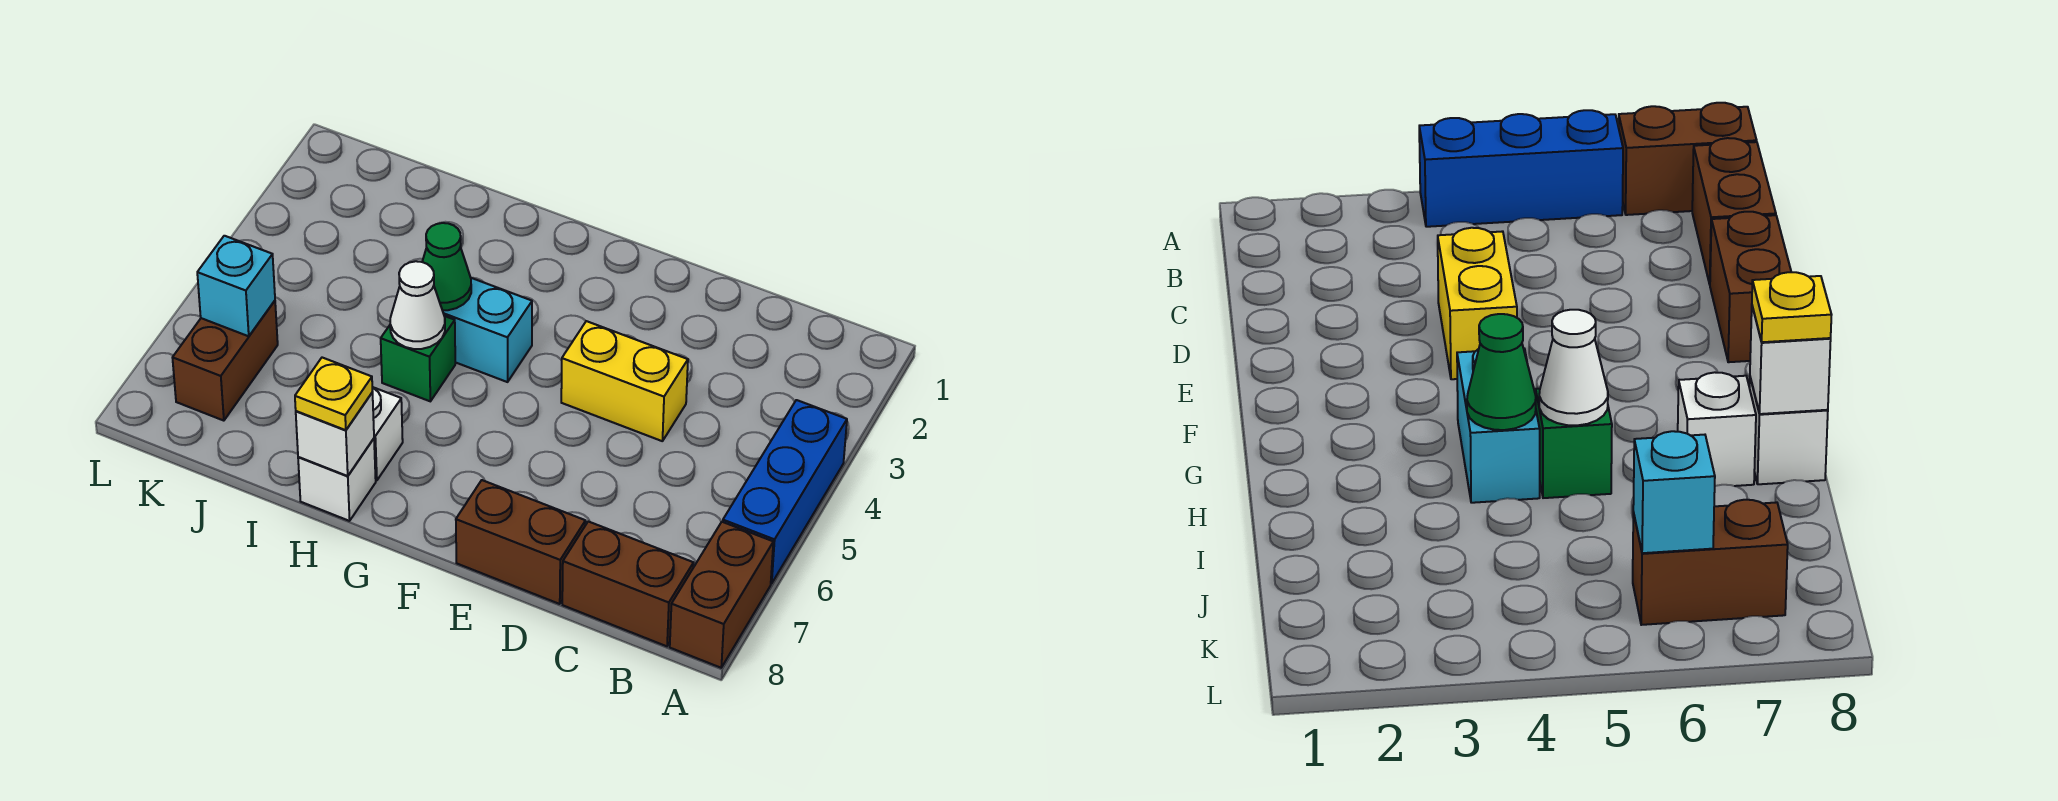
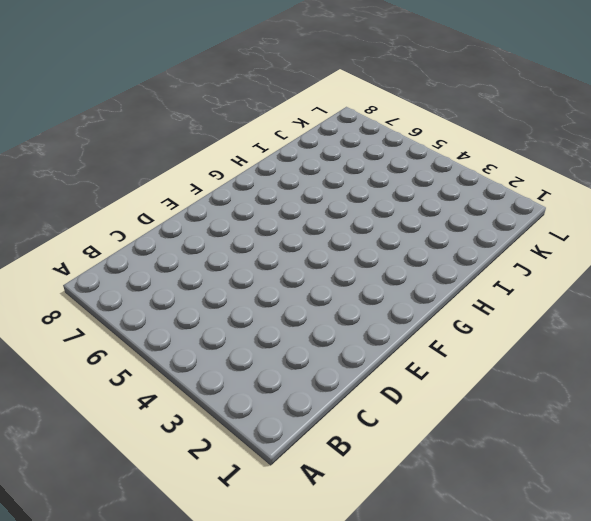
none -> blue brick A4:A6 level 1
none -> brown brick A7:A8 level 1
none -> brown brick B8:C8 level 1

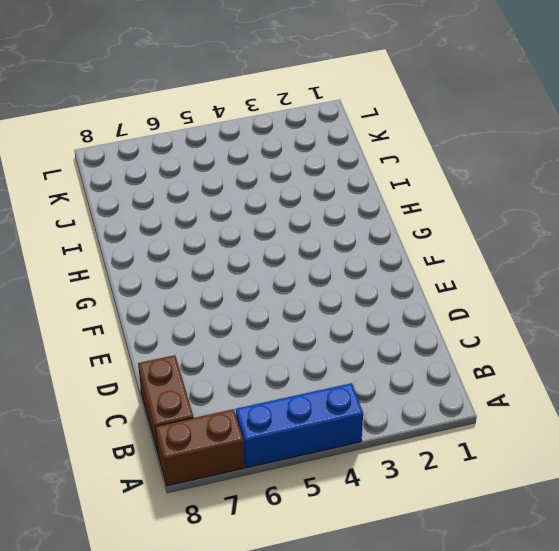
none -> yellow brick D4:E4 level 1
none -> brown brick D8:E8 level 1
none -> cyan brick G4:H4 level 1

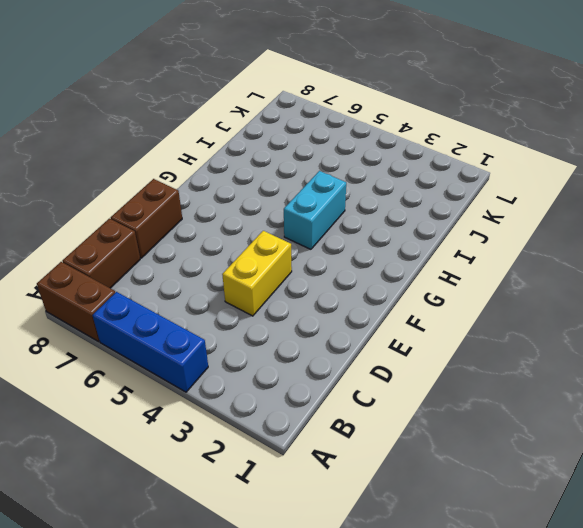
none -> green brick H5 level 1
none -> white brick H7 level 1
none -> white brick H8 level 1

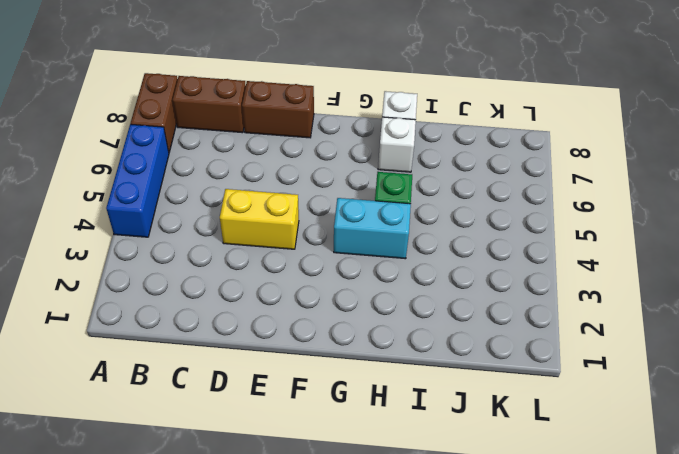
none -> brown brick K6:K7 level 1
none -> green cone H4 level 2
none -> white cone H5 level 2

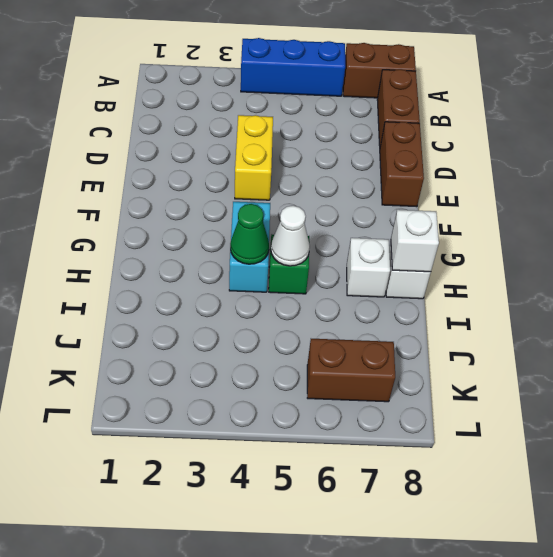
none -> cyan brick K6 level 2
none -> yellow plate H8 level 3

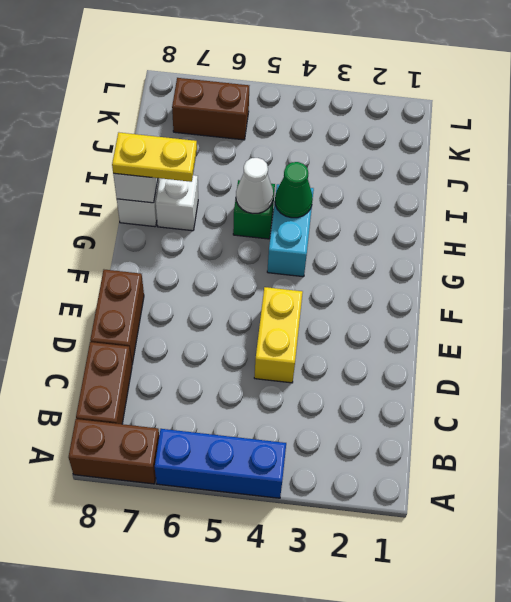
yellow plate H7:H8 level 3 -> yellow plate H8 level 3
none -> cyan brick K6 level 2

